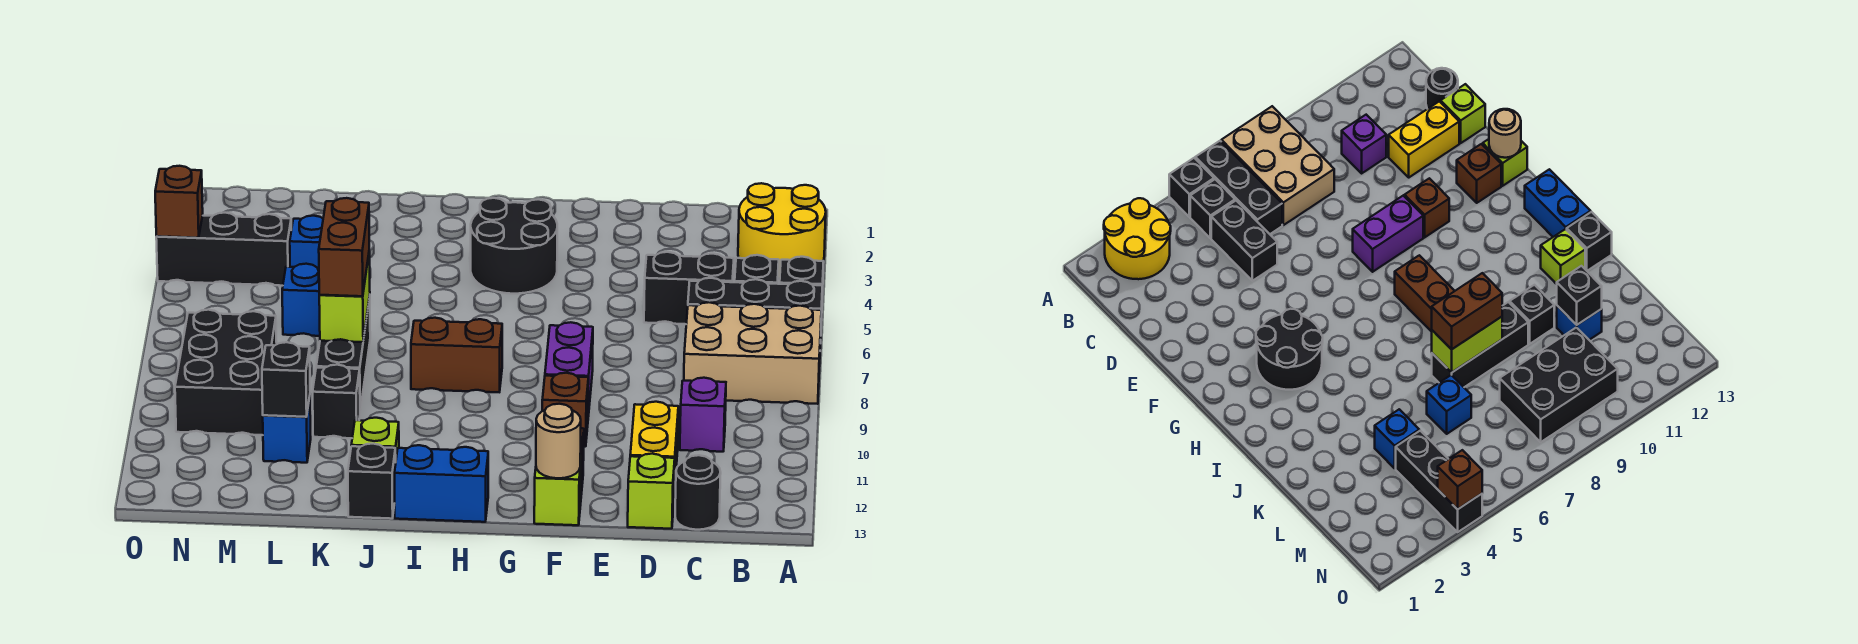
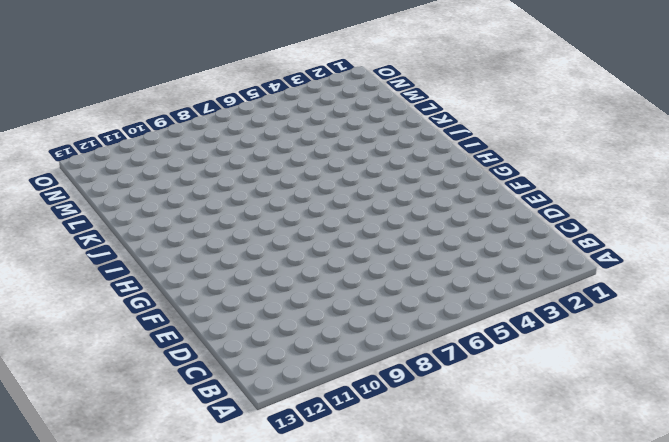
none -> yellow round brick A2:B3 level 1
none -> black brick A5 level 1
none -> black brick A6:C6 level 1
none -> tan brick A7:C8 level 1

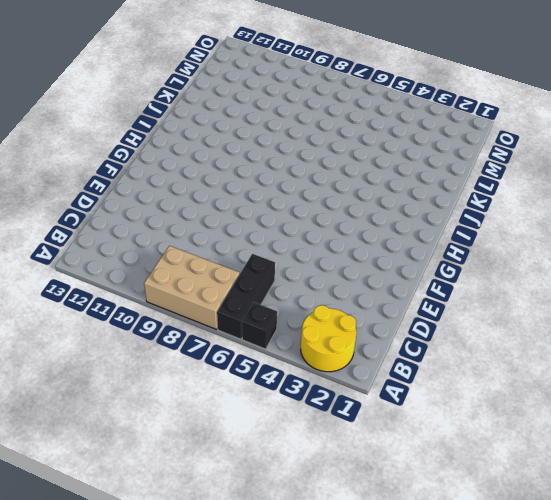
tan brick A7:B9 level 1 -> tan brick A7:C8 level 1
none -> black brick B5 level 1
none -> black brick C5:D5 level 1
none -> purple brick C10 level 1
none -> black round brick C13 level 1

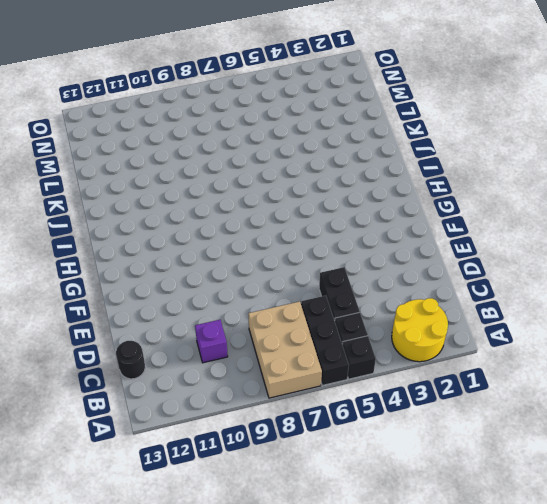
none -> yellow brick D11:D12 level 1
none -> lime brick D13 level 1
none -> purple brick F8:F9 level 1
none -> brown brick F10 level 1

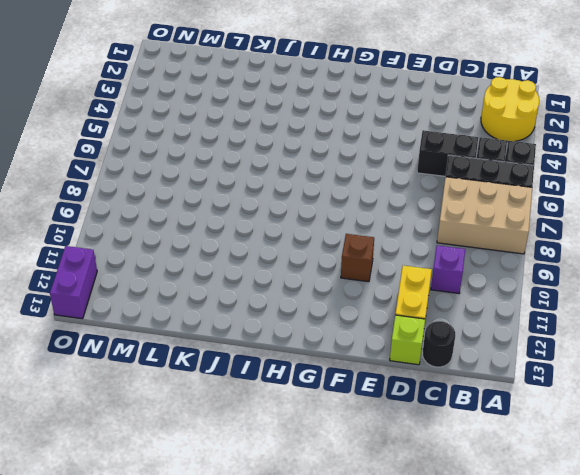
purple brick O12:O13 level 1 -> purple brick F8:F9 level 1
none -> brown brick F12 level 1
none -> lime brick F13 level 1
none -> black round brick G3:H4 level 1
none -> brown brick H8:I8 level 1

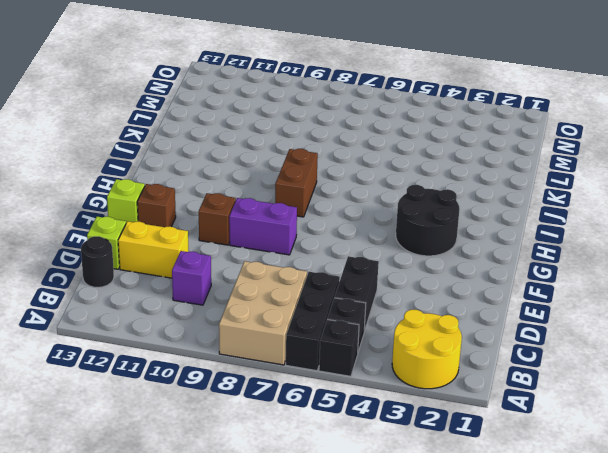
none -> blue brick H13:I13 level 1
none -> lime brick J12 level 1
none -> black brick J13 level 1
none -> black brick K7:K9 level 1

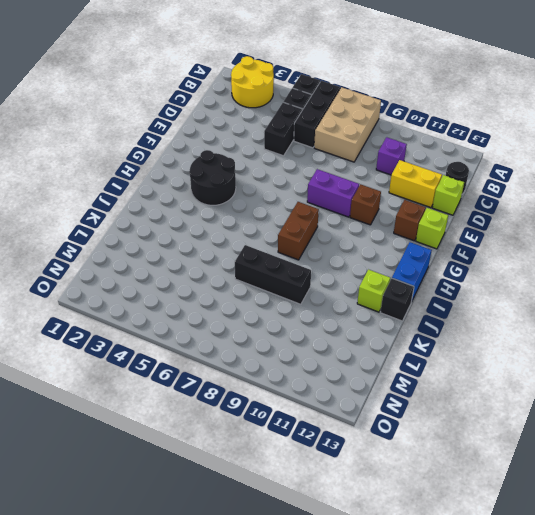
none -> black brick K10 level 1
none -> blue brick L4 level 1
none -> blue brick L6 level 1
none -> blue brick L11 level 1

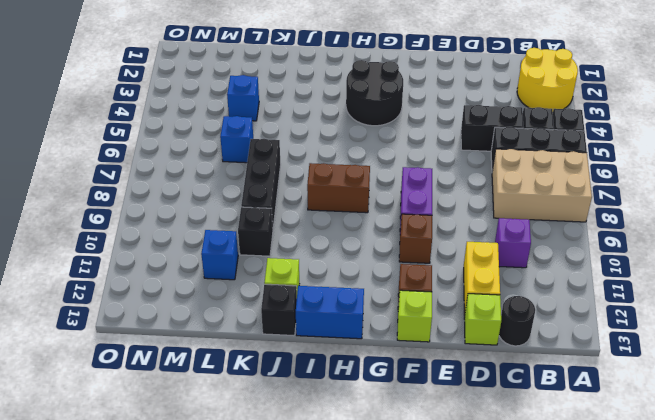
none -> black brick M4:O4 level 1
none -> black brick M8:N10 level 1
none -> tan round brick F13 level 2
none -> lime brick K7:K8 level 2

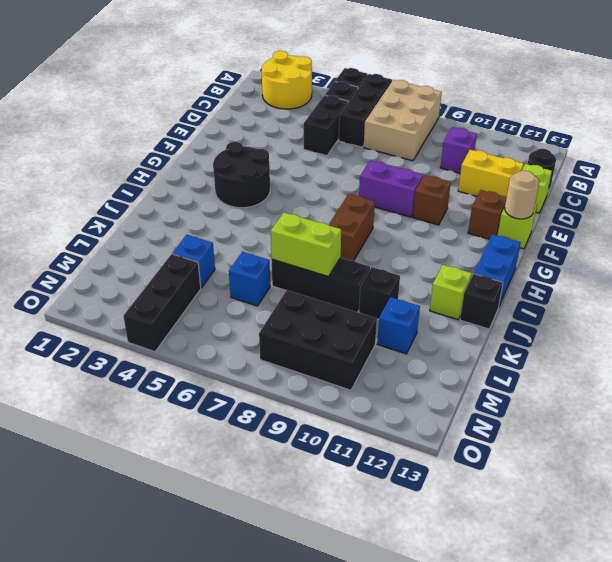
none -> black brick L11 level 2
none -> brown brick O4 level 2
none -> brown brick K7:K8 level 3

